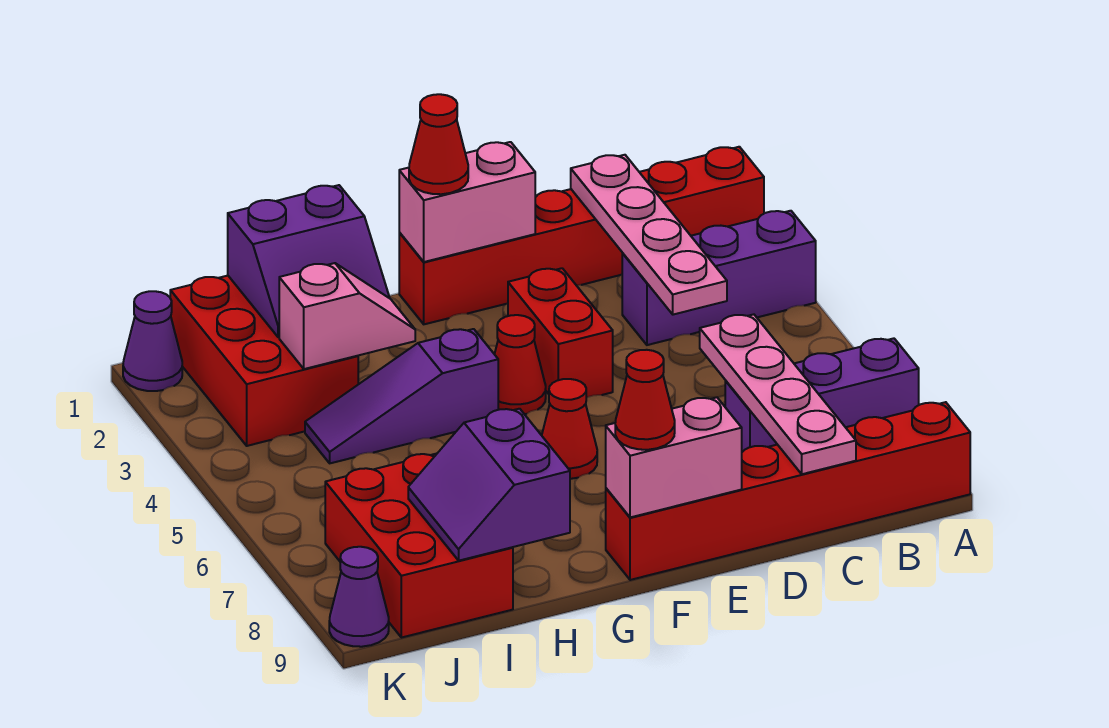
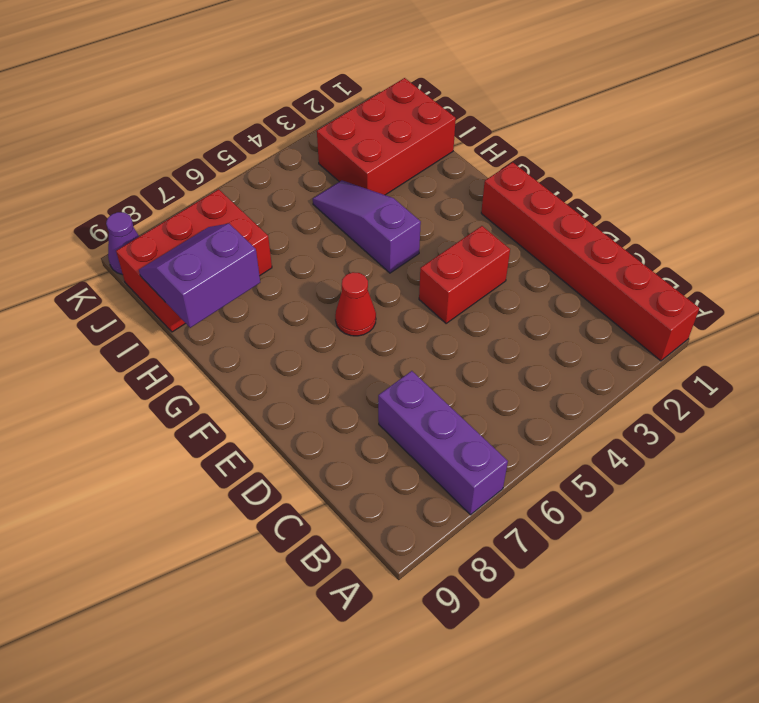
none -> purple brick A3:C3 level 1
none -> red brick A9:F9 level 1
none -> red cone F4 level 1

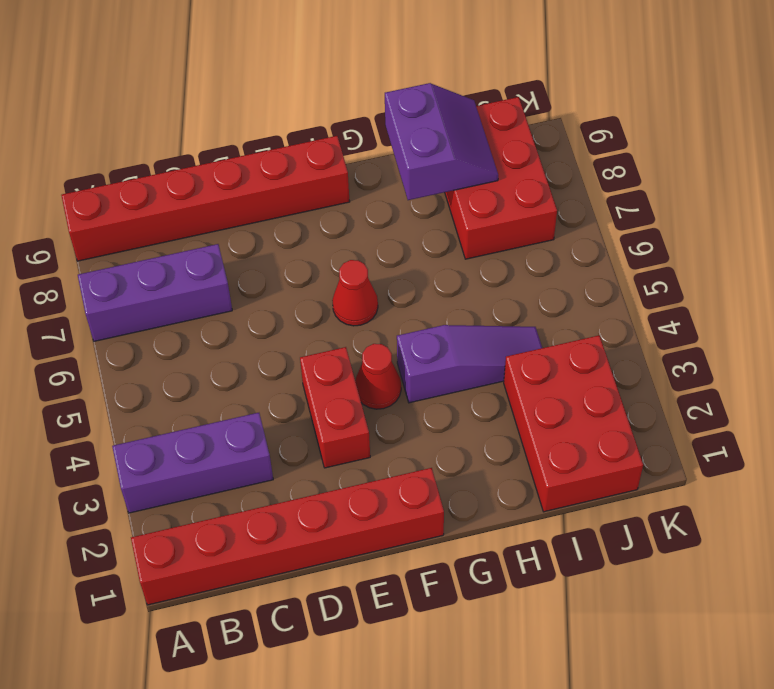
none -> purple cone K1 level 1
none -> purple cone K9 level 1
none -> pink plate C1:C4 level 2

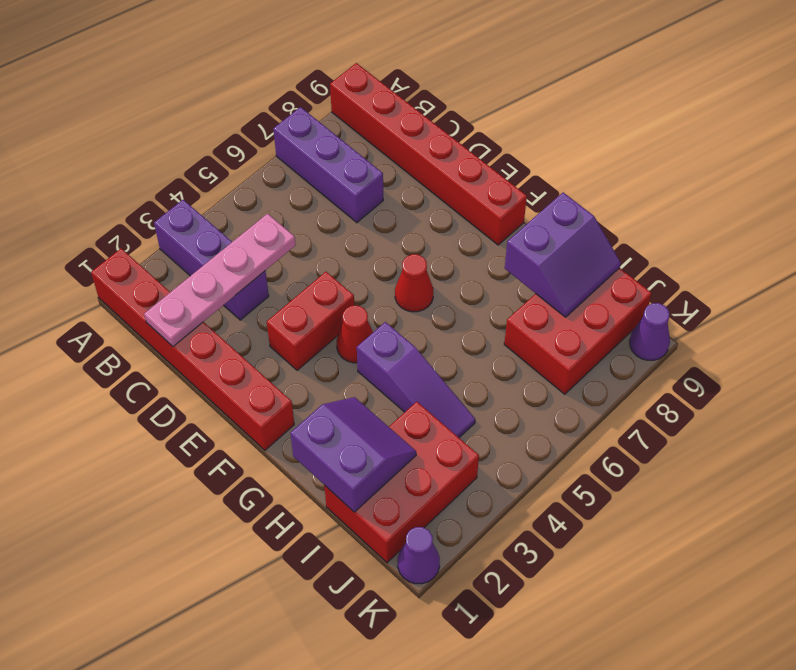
none -> pink plate C6:C9 level 2
none -> pink brick E1:F1 level 2
none -> pink brick E9:F9 level 2

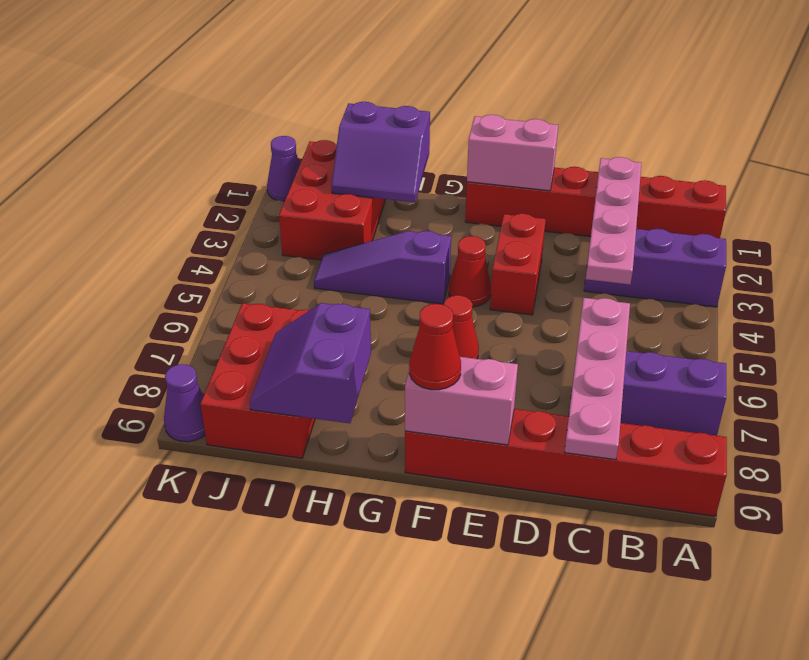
none -> pink slope H3:I3 level 2 top I
none -> red cone F1 level 3

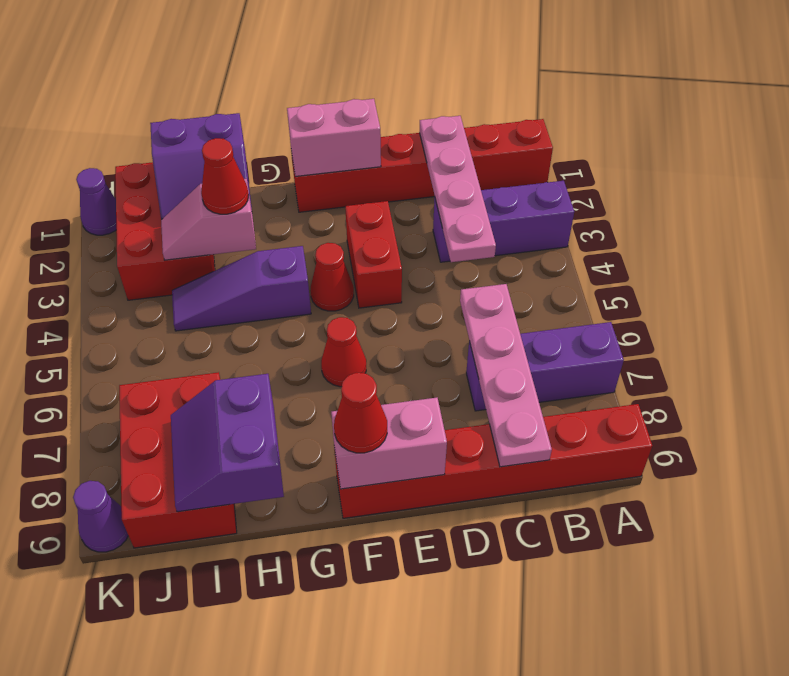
pink slope H3:I3 level 2 top H -> pink slope H3:I3 level 2 top I
red cone H3 level 3 -> red cone F1 level 3

